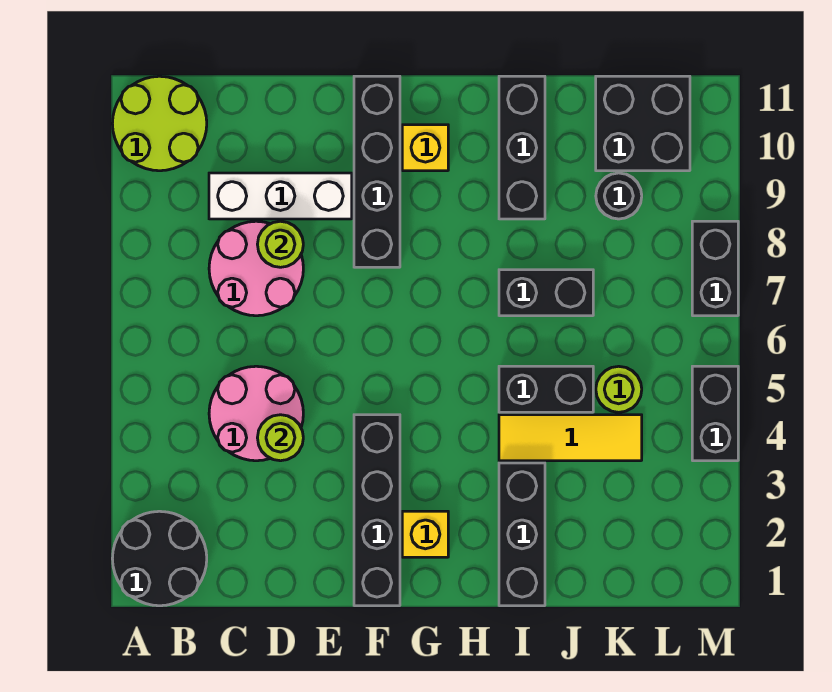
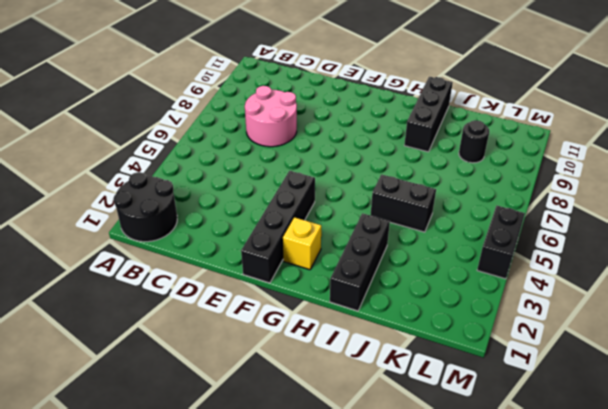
none -> lime round brick A10:B11 level 1
none -> pink round brick C4:D5 level 1
none -> white brick C9:E9 level 1

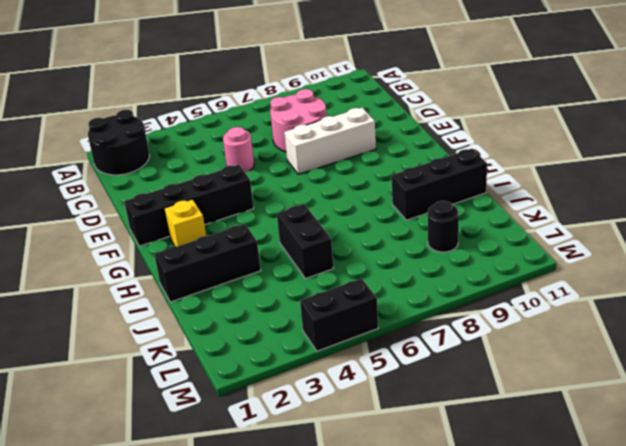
pink round brick D5 level 1 -> pink round brick C4:D5 level 1
white brick E7:E9 level 1 -> white brick C9:E9 level 1
none -> lime round brick A10:B11 level 1
none -> black brick F8:F11 level 1
none -> yellow brick G10 level 1

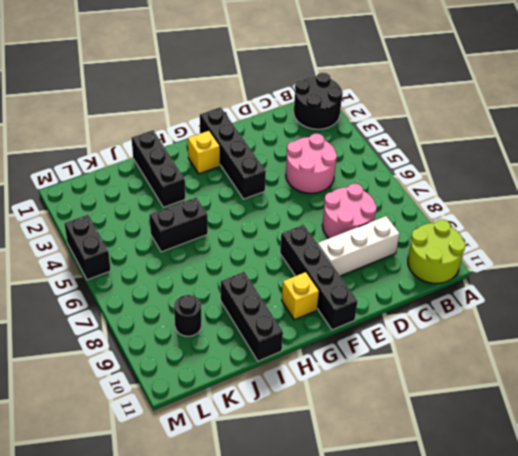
none -> yellow tile I4:K4 level 1
none -> black brick I7:J7 level 1
none -> lime round brick K5 level 1

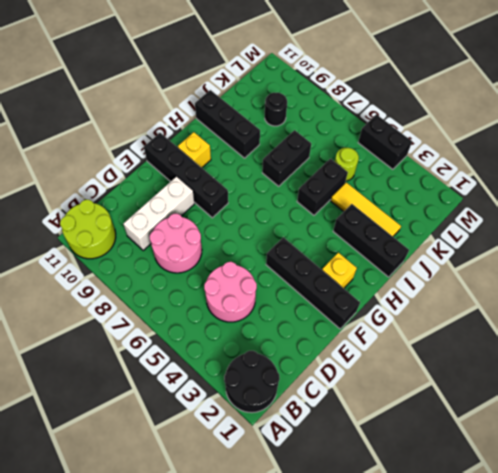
yellow tile J2:J4 level 1 -> yellow tile I4:K4 level 1
none -> black brick K10:L11 level 1
none -> black brick M7:M8 level 1
none -> lime round brick D4 level 2

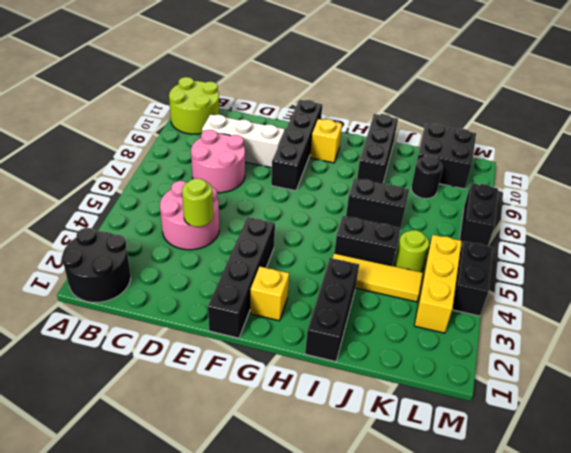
yellow brick L3:L5 level 1 -> none
none -> lime round brick D8 level 2

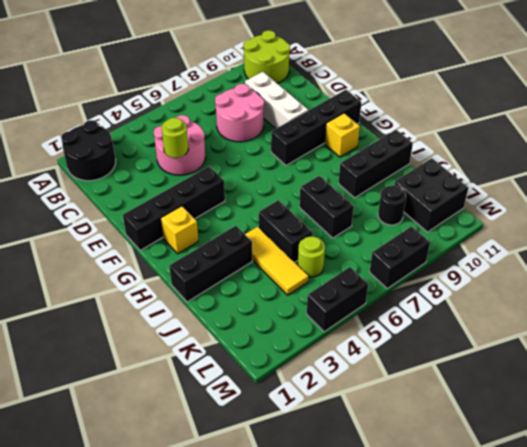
none -> lime round brick D8 level 2

